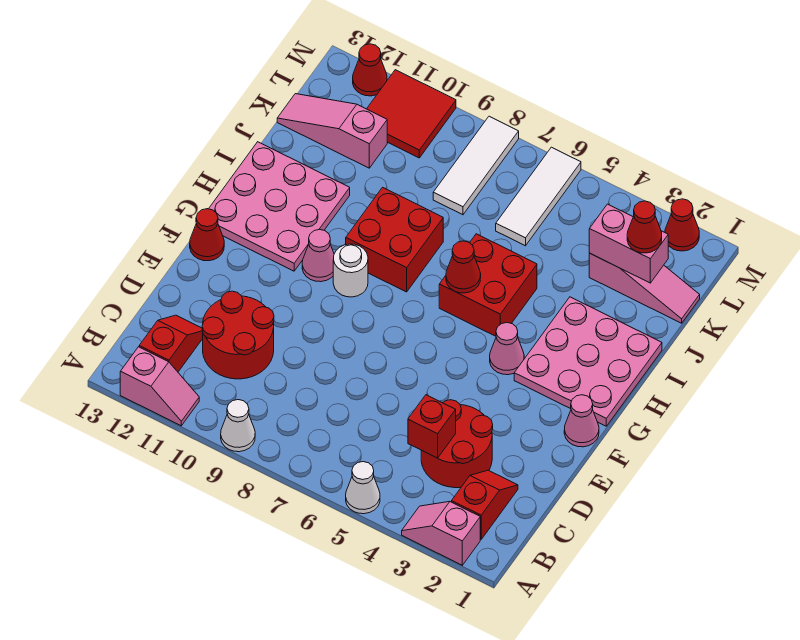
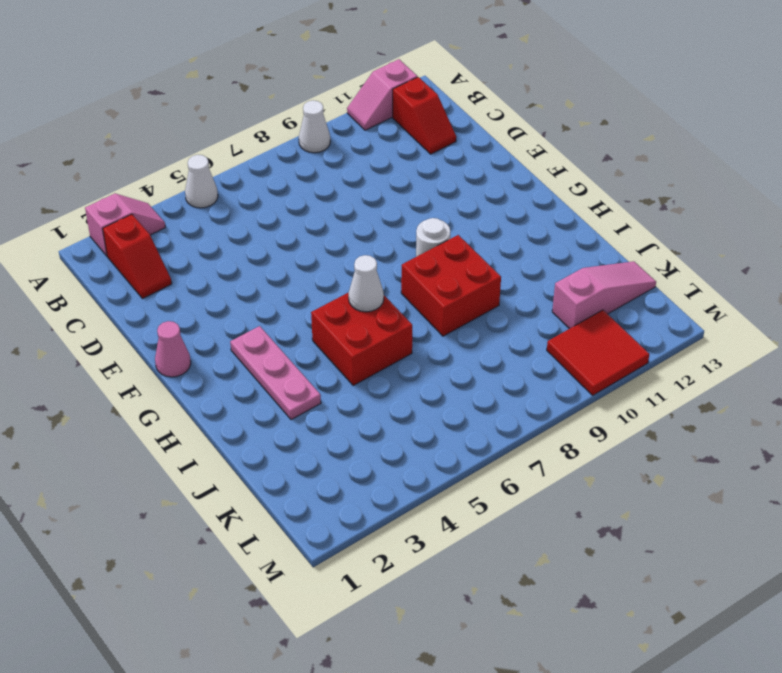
pink plate G3:I3 level 1 -> pink plate G1:I3 level 1
white cone H6 level 2 -> red cone H6 level 2
none -> red round brick C3:D4 level 1
none -> red round brick C10:D11 level 1
none -> red cone F13 level 1

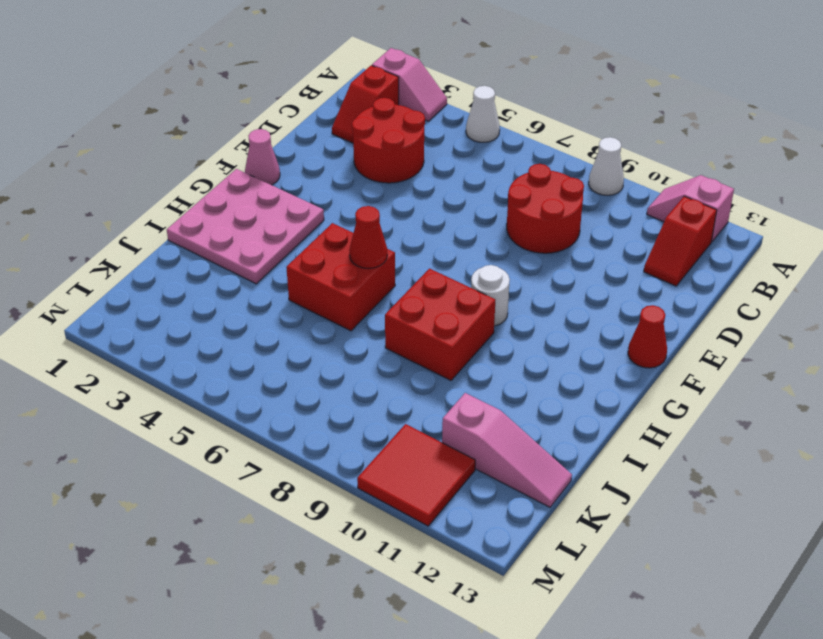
red round brick C8:D9 level 1 -> red round brick C10:D11 level 1
none -> pink cone G4 level 1
none -> pink cone G10 level 1
none -> pink plate G11:I13 level 1

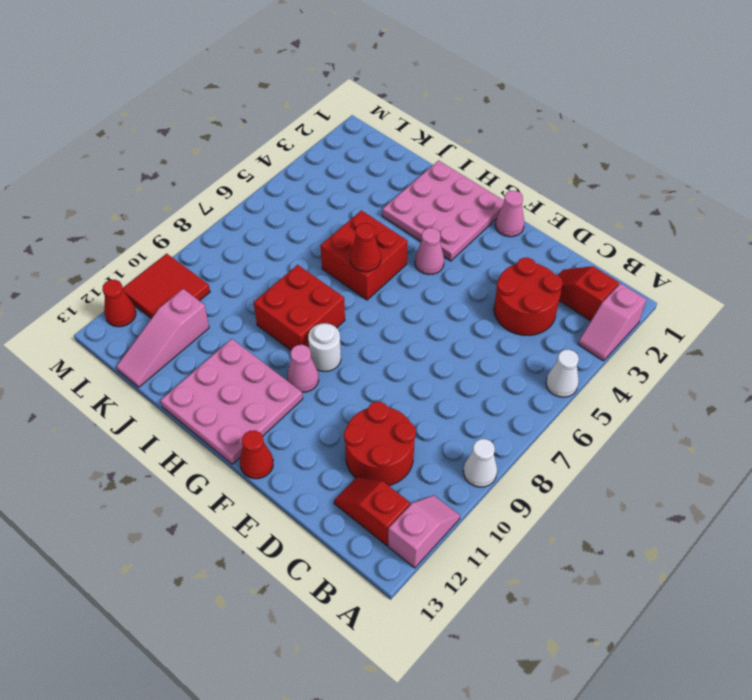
none -> pink slope K1:K3 level 1 top 3
none -> white tile K6:M6 level 1
none -> white tile K8:M8 level 1

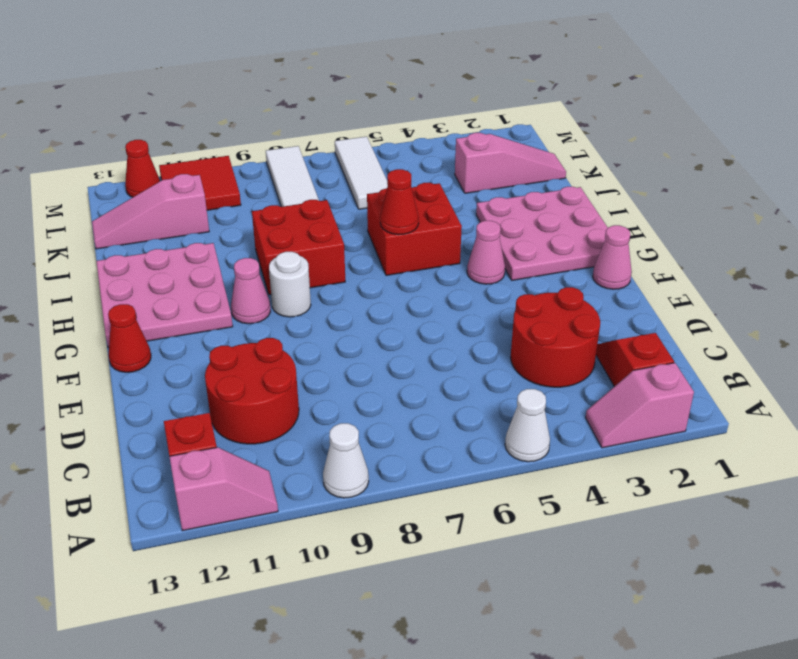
none -> red cone M2 level 1
none -> red brick C4 level 2
none -> pink brick K2:K3 level 2

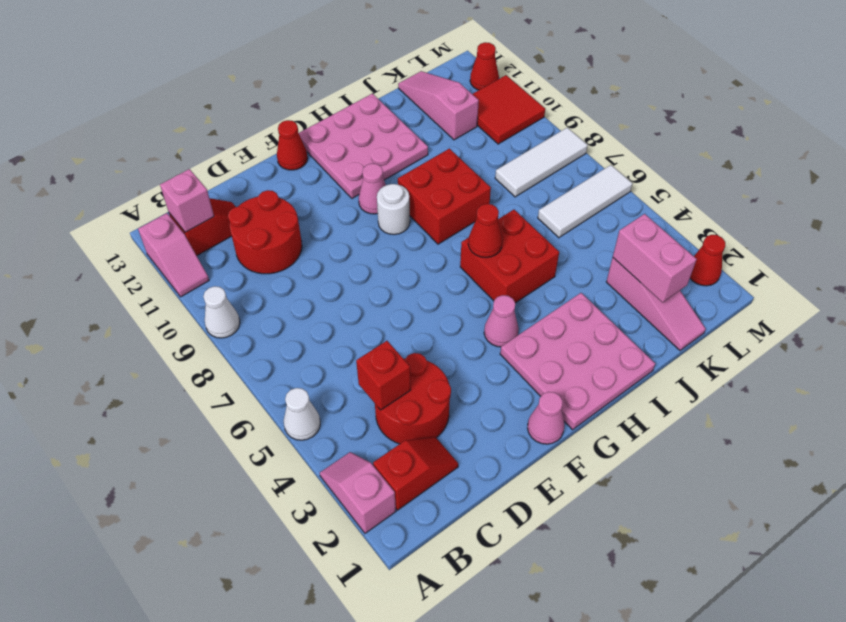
pink brick B12 level 2 -> none
none -> red cone K2 level 3

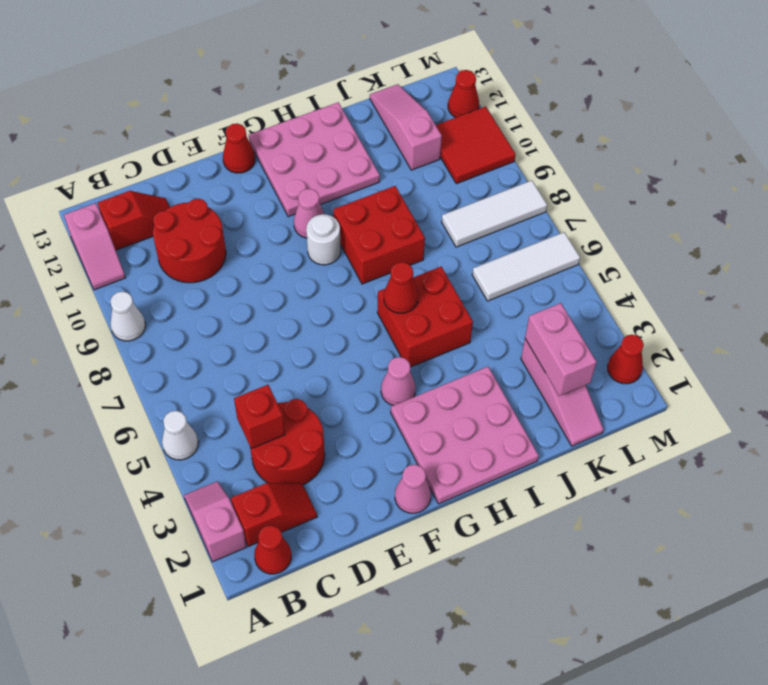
red cone B1 level 1 -> red cone K2 level 3

